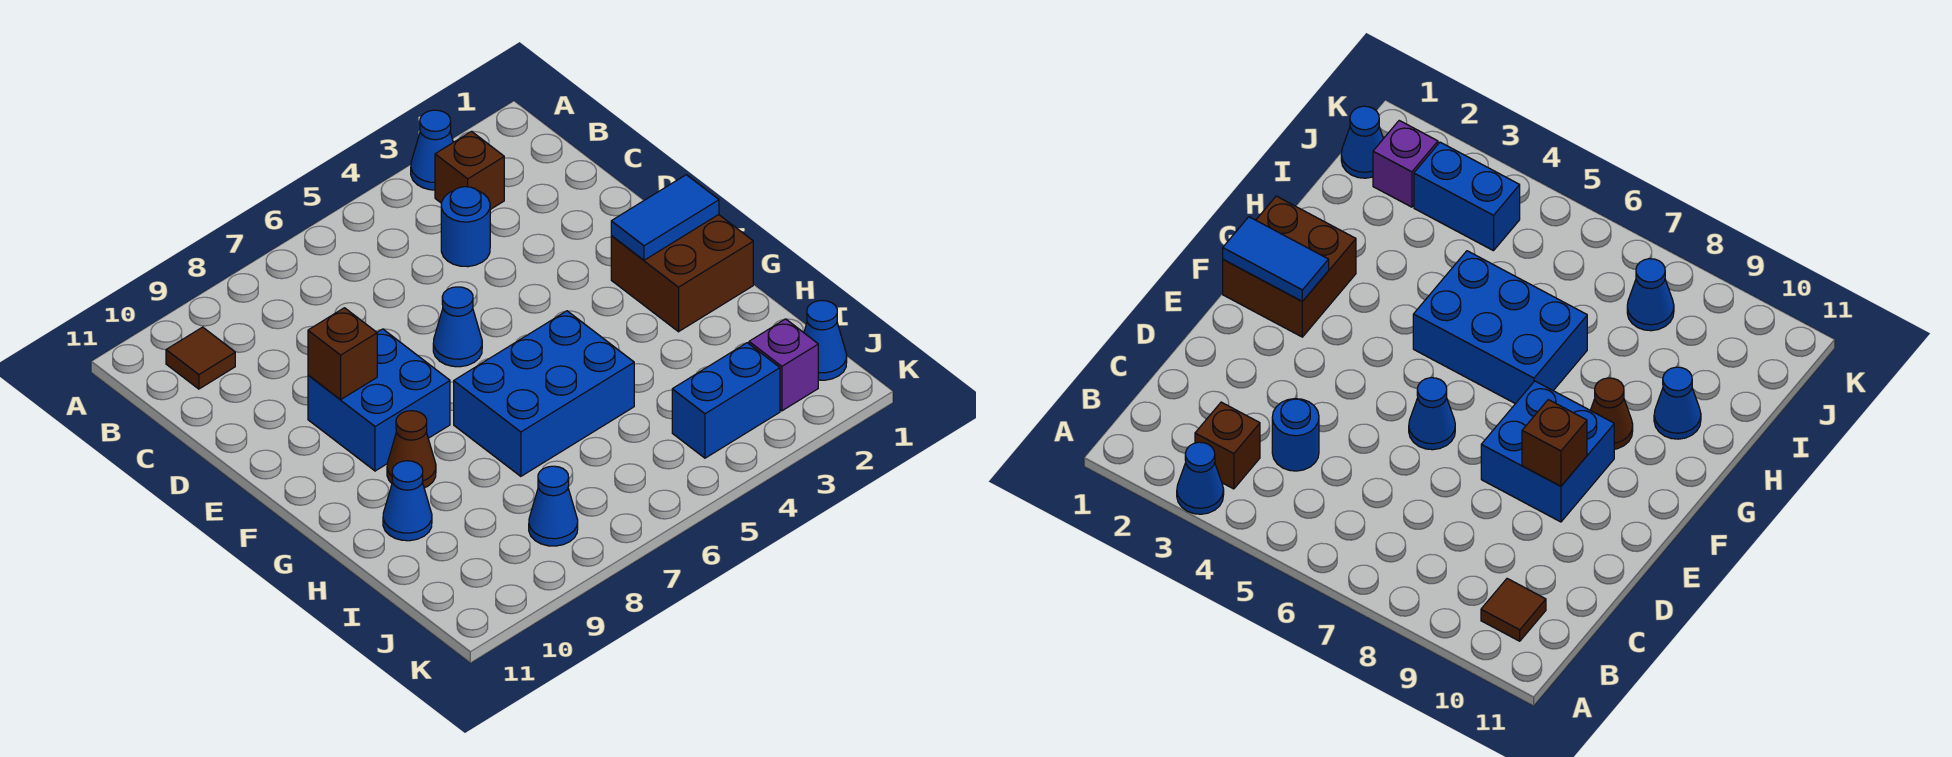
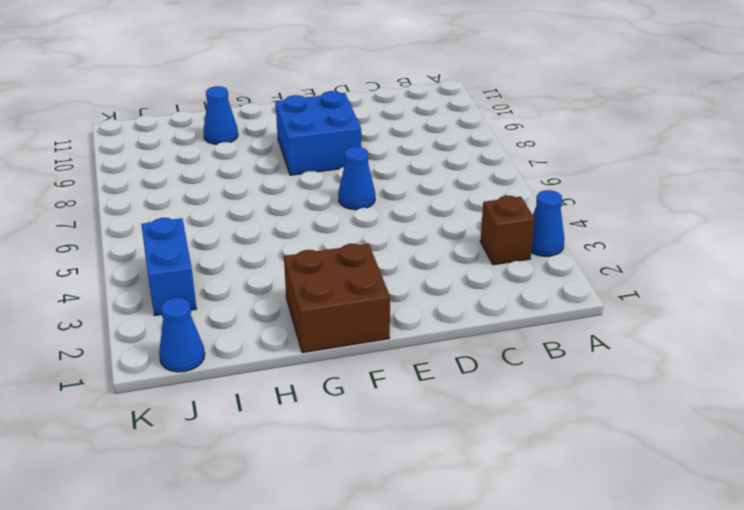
none -> brown tile B10 level 1
none -> blue round brick C4 level 1
none -> blue brick G5:H7 level 1

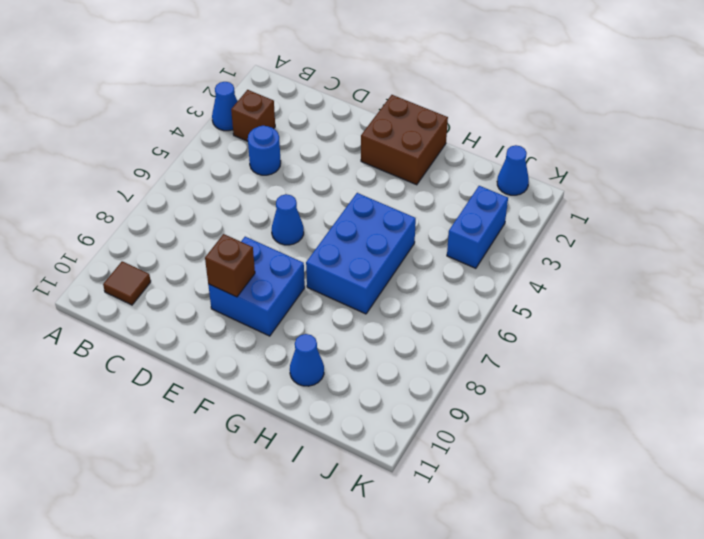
none -> brown cone G9 level 1
none -> purple brick J2 level 1
none -> blue cone J8 level 1

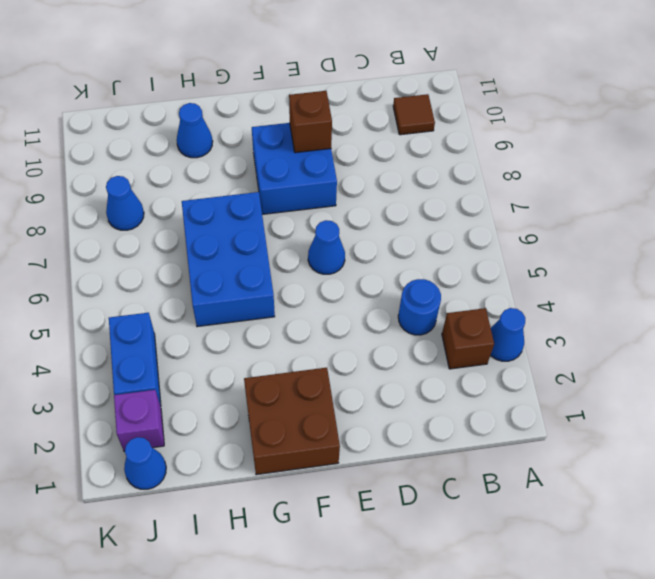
none -> brown cone G9 level 1
none -> blue tile F1:F2 level 2

